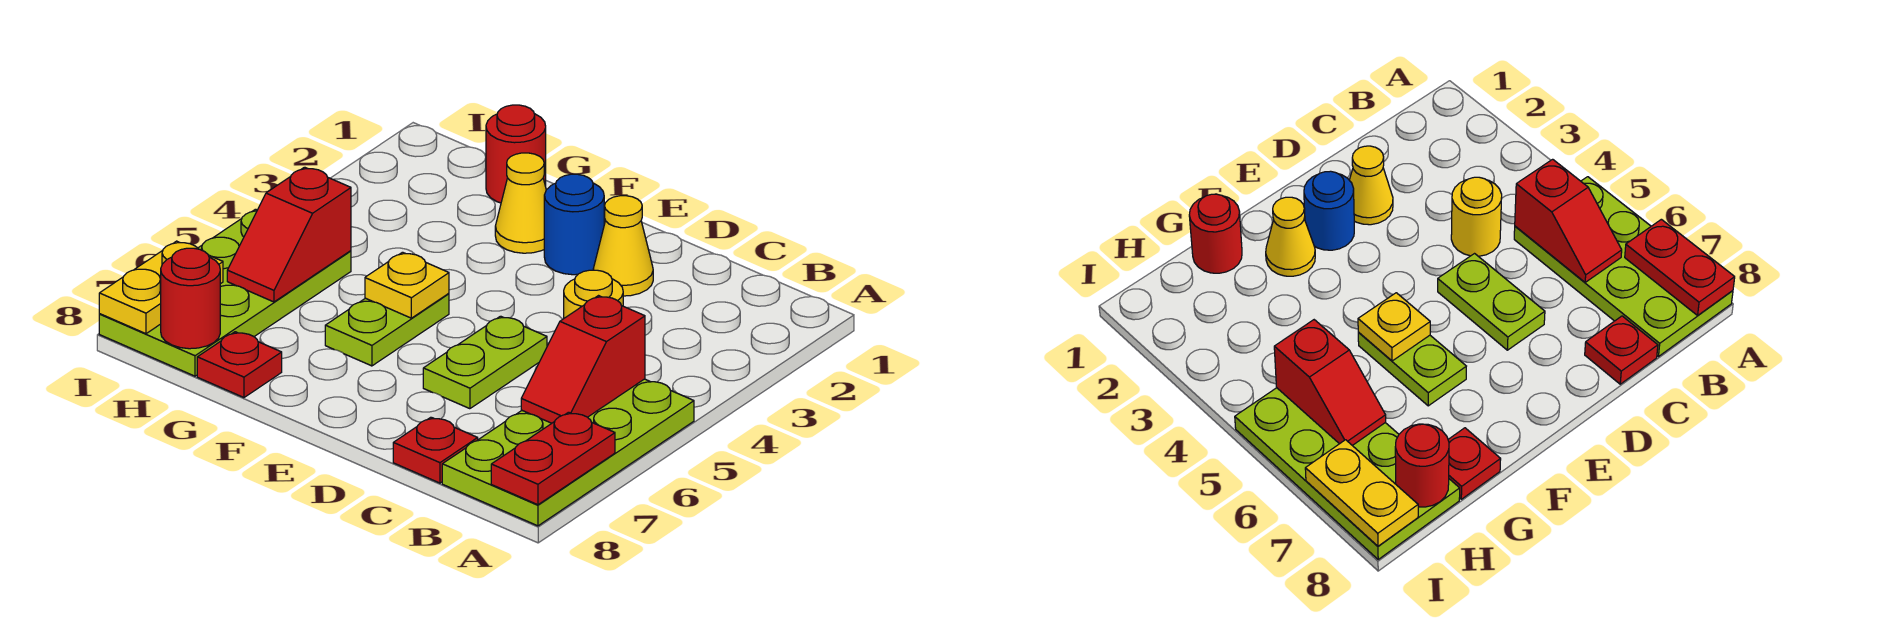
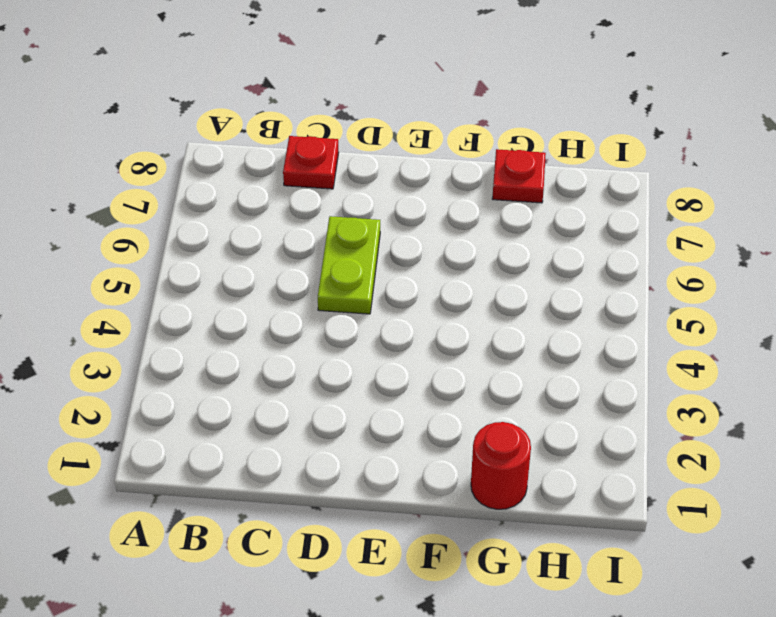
none -> lime plate A5:B8 level 1
none -> yellow round brick C4 level 1
none -> yellow cone D2 level 1

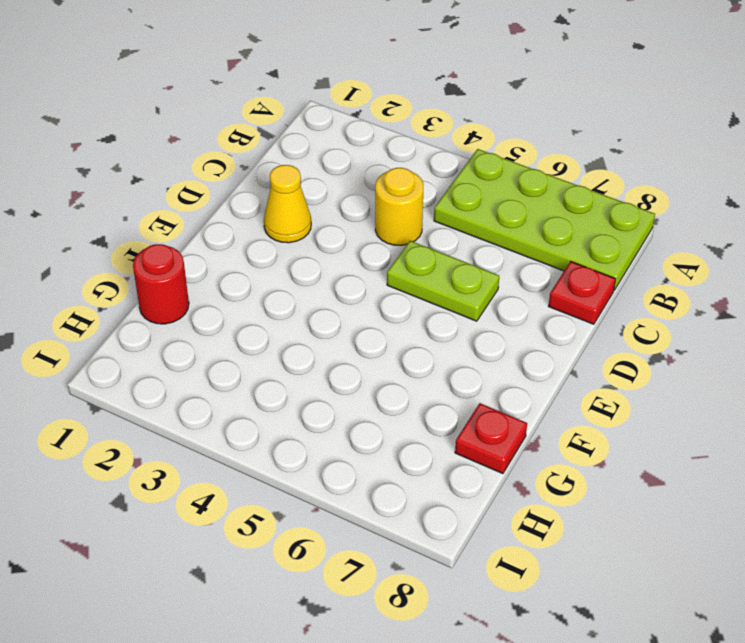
none -> blue round brick E2 level 1
none -> yellow cone F2 level 1
none -> lime plate F5:F6 level 1

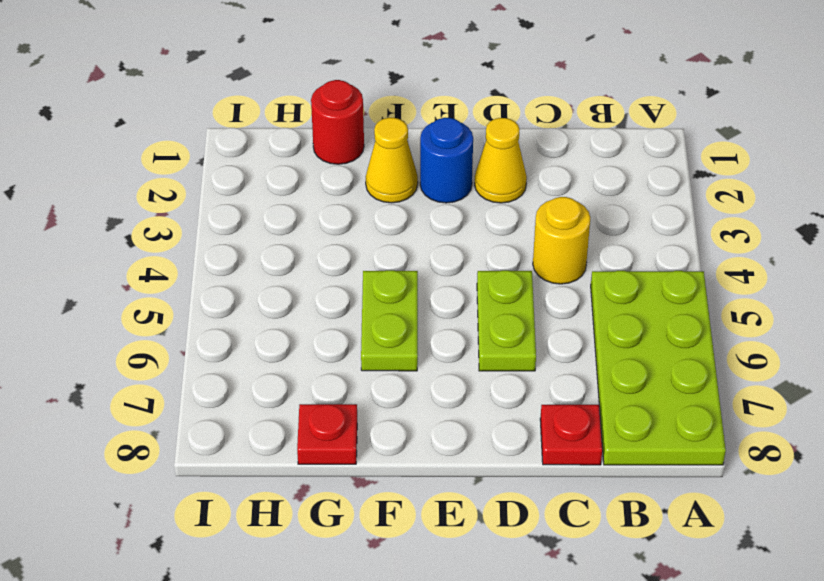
none -> lime plate H5:I8 level 1
none -> red plate A7:A8 level 2
none -> red slope B5:B6 level 2 top 5

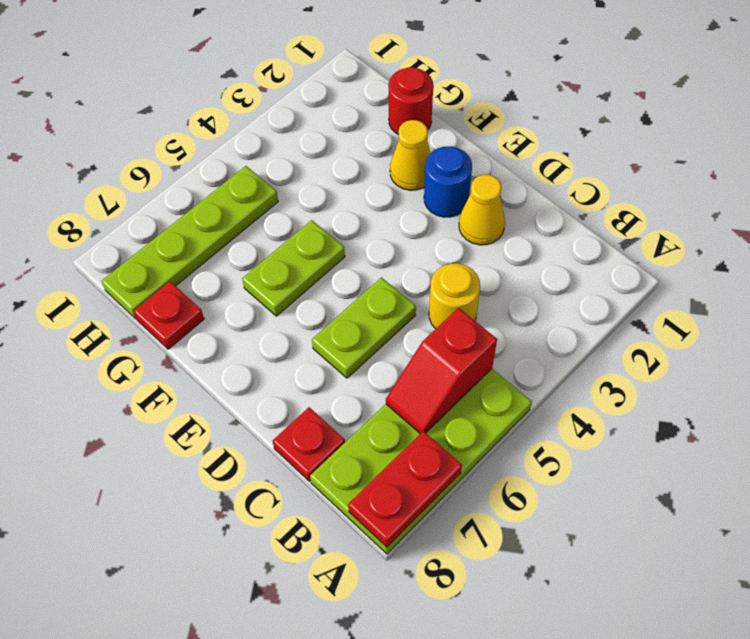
lime plate H5:H8 level 1 -> lime plate H5:I8 level 1
none -> yellow plate F5 level 2
none -> red slope H5:H6 level 2 top 5
none -> red round brick H8 level 2

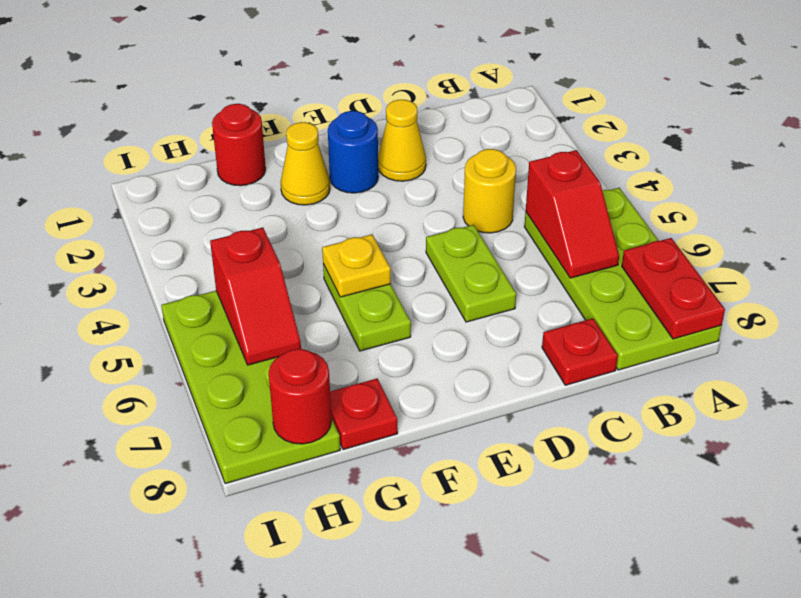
none -> yellow plate I7:I8 level 2

